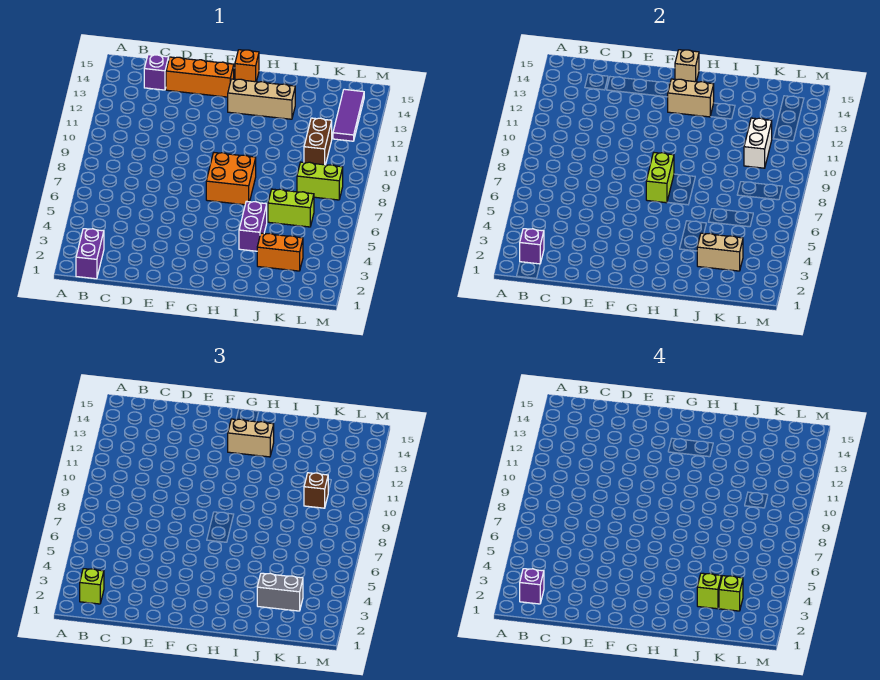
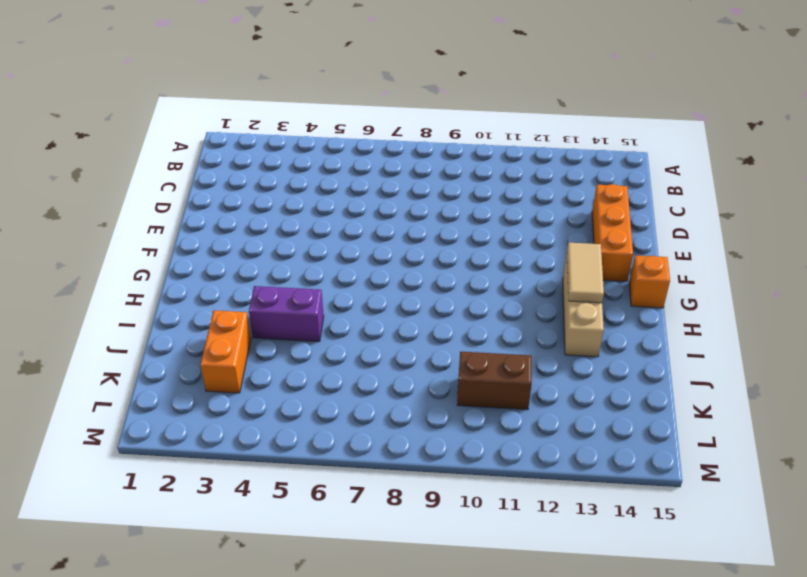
tan tile G13:H13 level 2 -> tan brick G13:H13 level 2
none -> purple brick B1:B2 level 1
none -> purple brick C14 level 1
none -> orange brick G7:H8 level 1

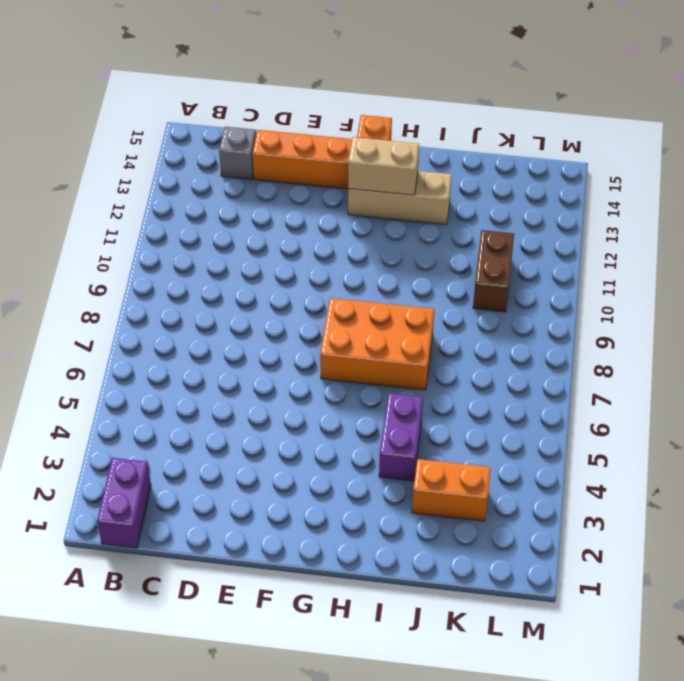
grey brick C14 level 1 -> purple brick C14 level 1
orange brick G7:I8 level 1 -> orange brick G7:H8 level 1
none -> lime brick J6:K6 level 1
none -> lime brick K8:L8 level 1
none -> purple tile L12:L14 level 1

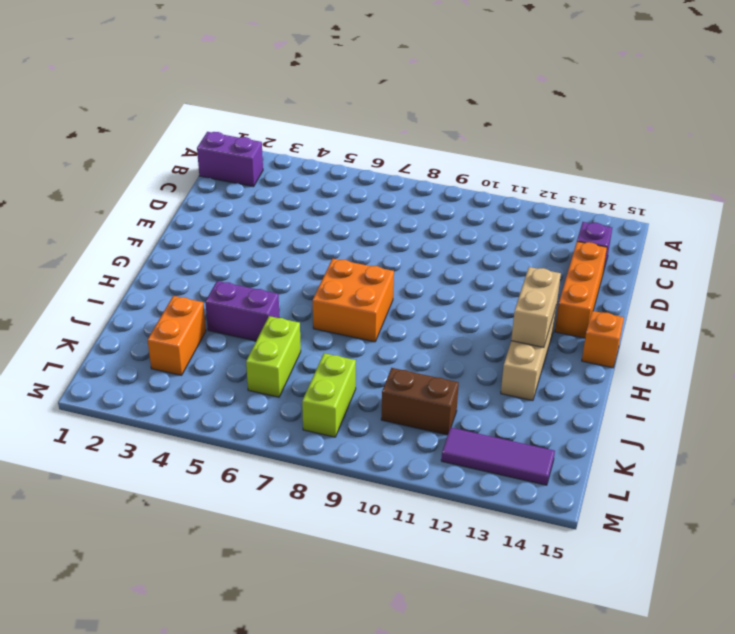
none -> purple brick B2 level 2
none -> lime brick G7:G8 level 2
none -> tan brick G15 level 2

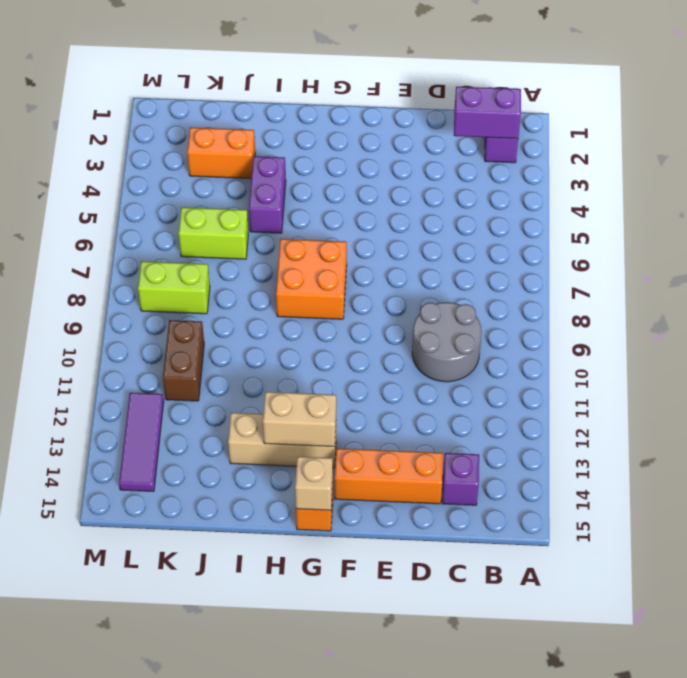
purple brick B2:C2 level 2 -> purple brick B2 level 2
grey round brick C9:D10 level 1 -> none
none -> lime brick G7:G8 level 2
none -> tan brick J3:K3 level 2
none -> white brick K10:K11 level 2

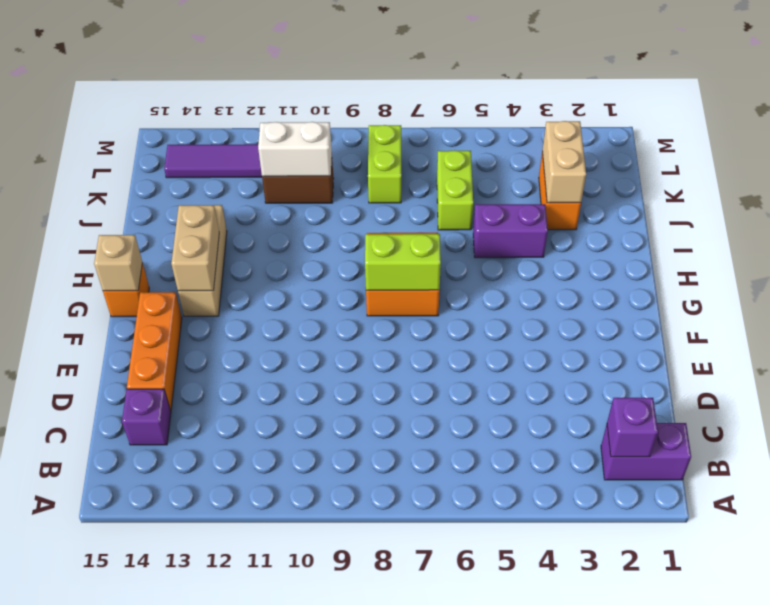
none -> lime brick B2 level 3
none -> tan brick G13:H13 level 3
none -> grey brick J3:K3 level 3

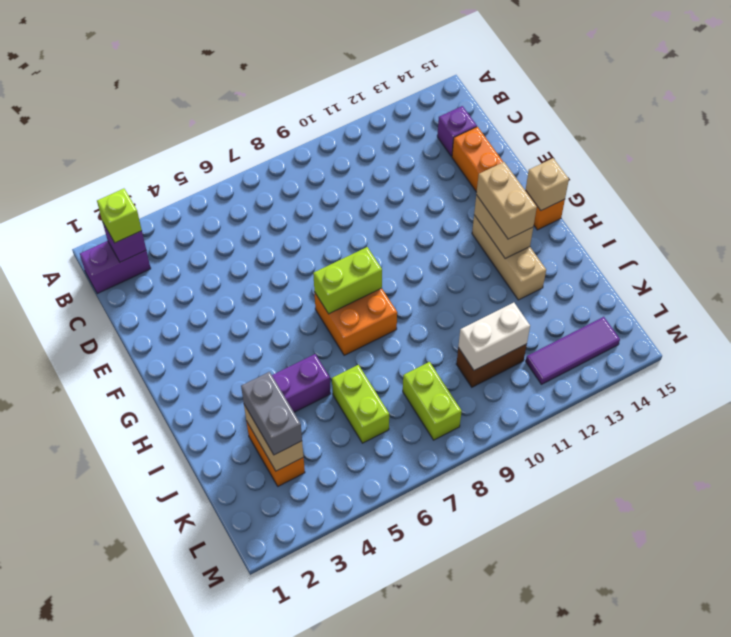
none -> brown brick K10 level 3
none -> purple brick B2 level 4
none -> lime brick J3 level 4

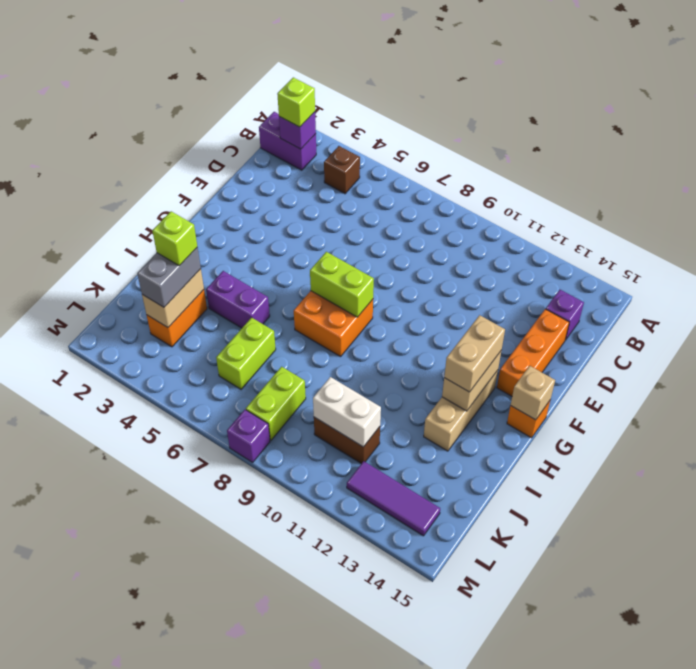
brown brick B4 level 1 -> brown brick K10 level 3
purple brick M8 level 1 -> purple brick B2 level 4
none -> lime brick K3 level 4

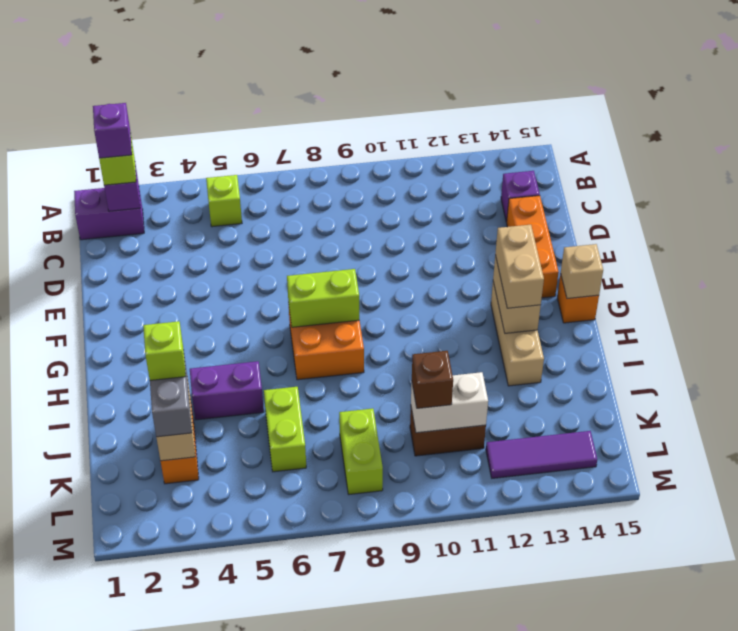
lime brick B5 level 1 -> lime brick K3 level 4

